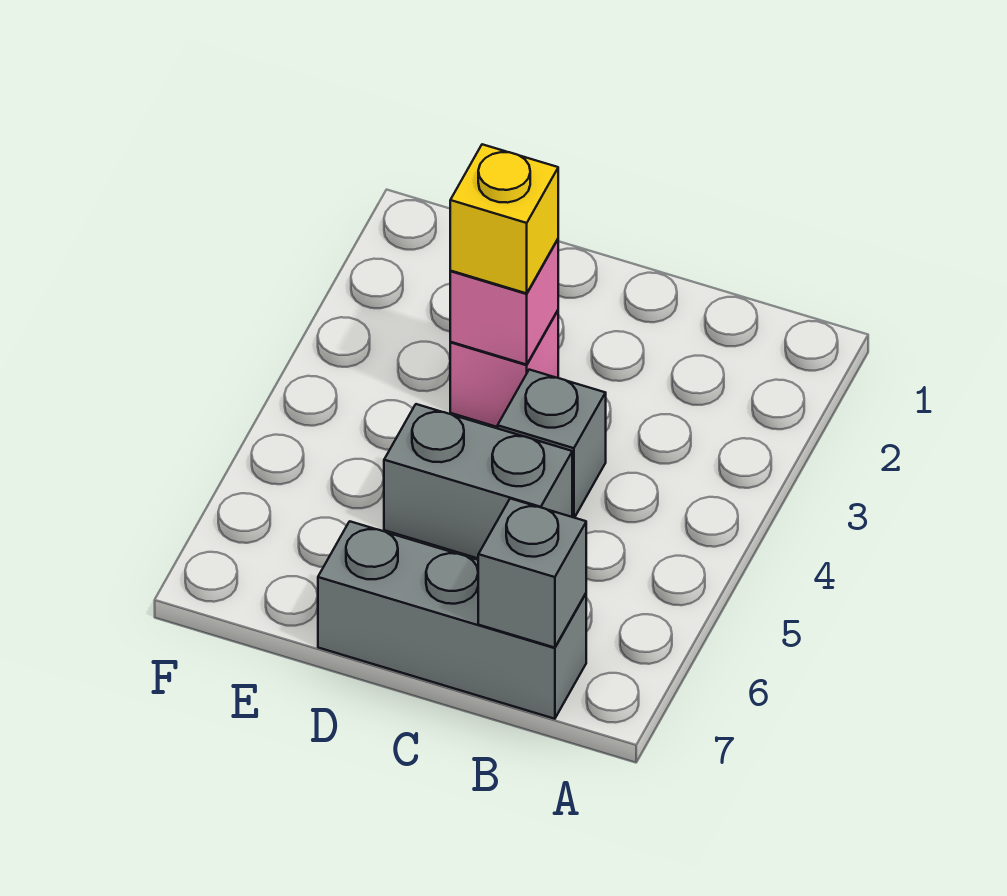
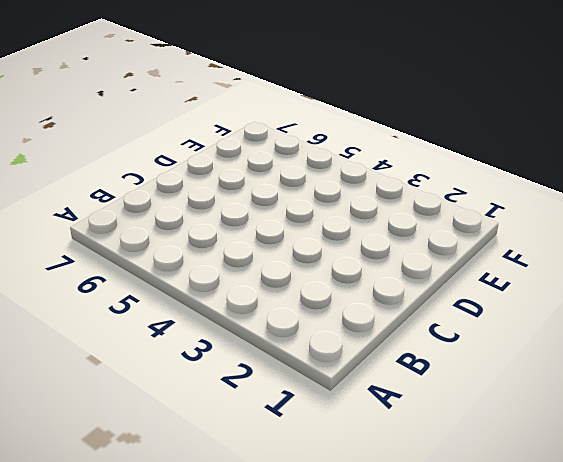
none -> grey brick B7:D7 level 1
none -> grey brick C4 level 1

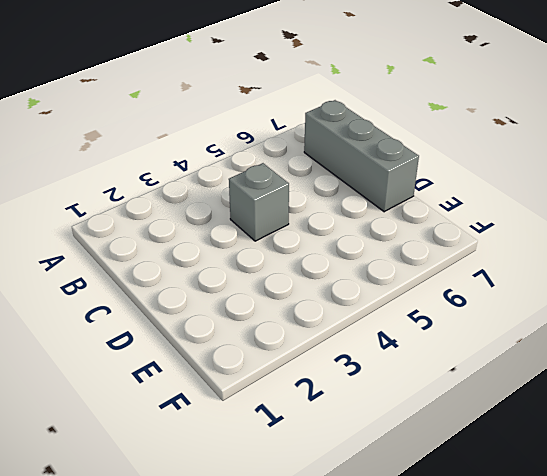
none -> grey brick C5:D5 level 1
none -> pink brick D3 level 1

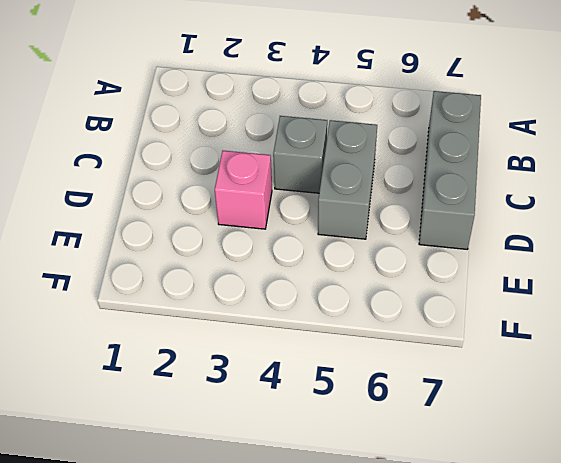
none -> grey brick B7 level 2
none -> pink brick D3 level 2

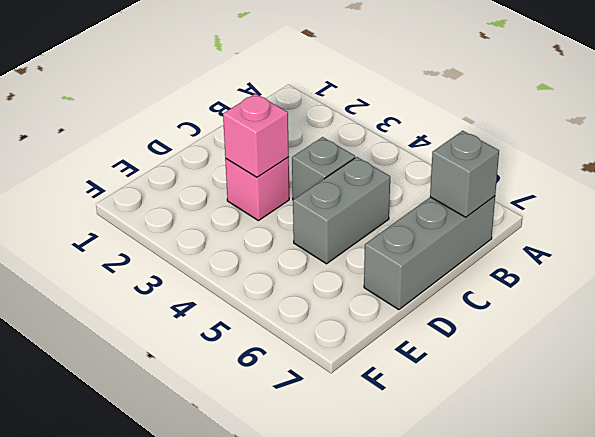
none -> yellow brick D3 level 3

